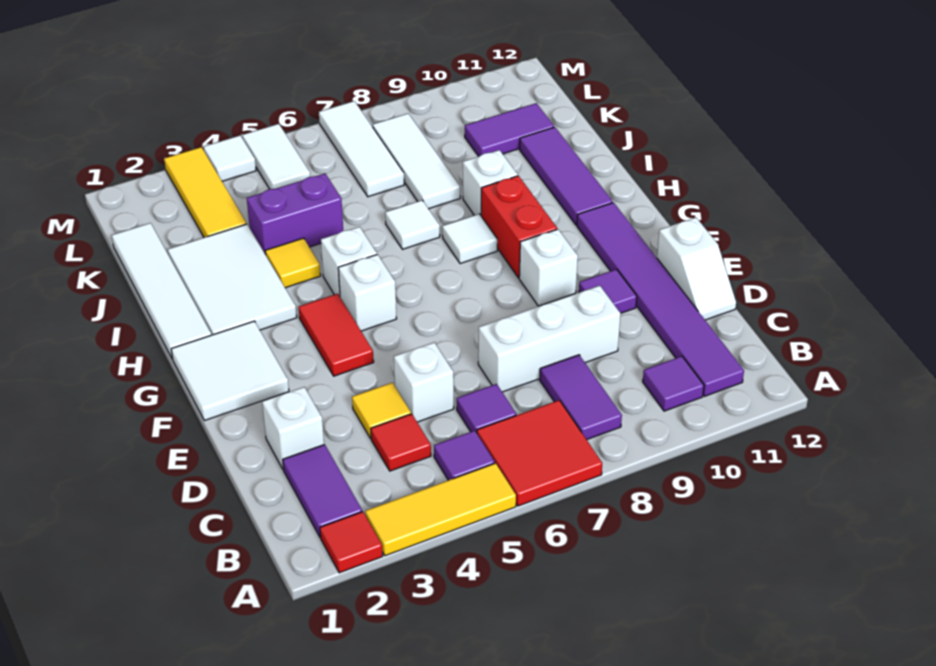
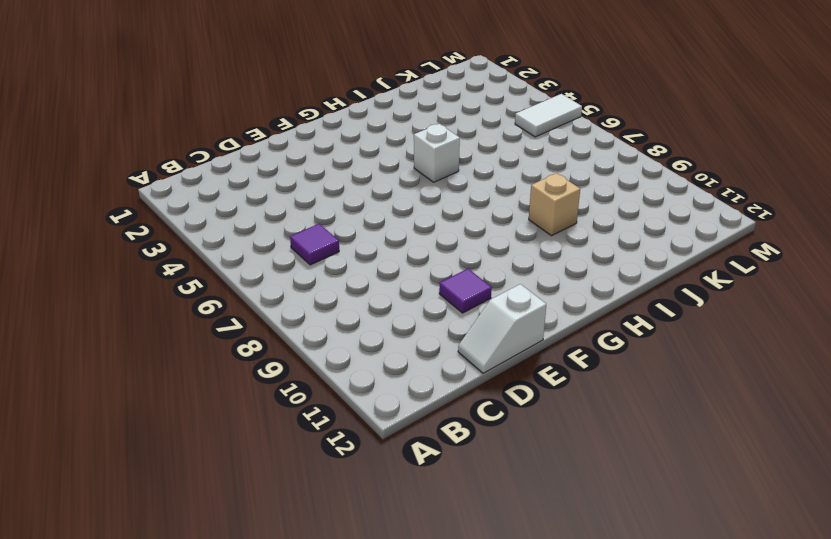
tan brick I9 level 1 -> white brick I9 level 1
none -> red tile A2 level 1
none -> yellow tile A3:A5 level 1
none -> red tile A6:B7 level 1
none -> purple tile B2:C2 level 1

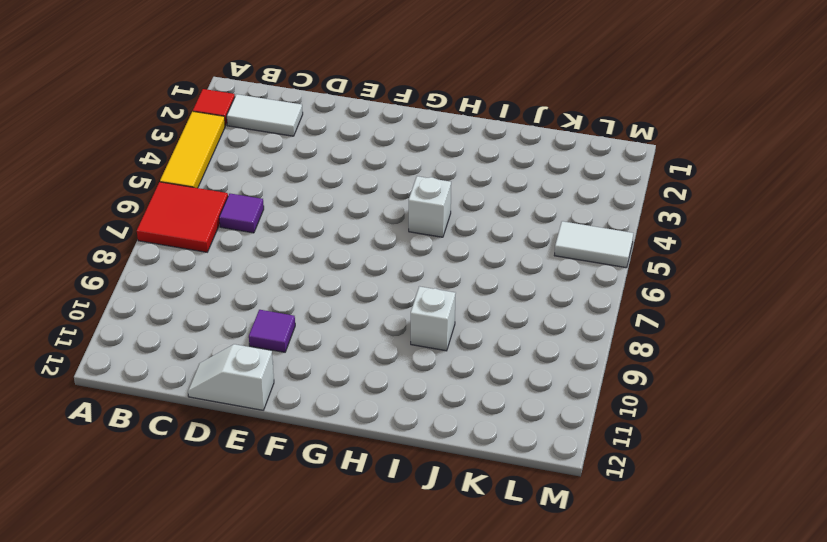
white tile B2:C2 level 1 -> purple tile B2:C2 level 1
none -> purple tile B5 level 1
none -> purple tile B8:C8 level 1
none -> purple tile B10 level 1
none -> purple tile B11:G11 level 1

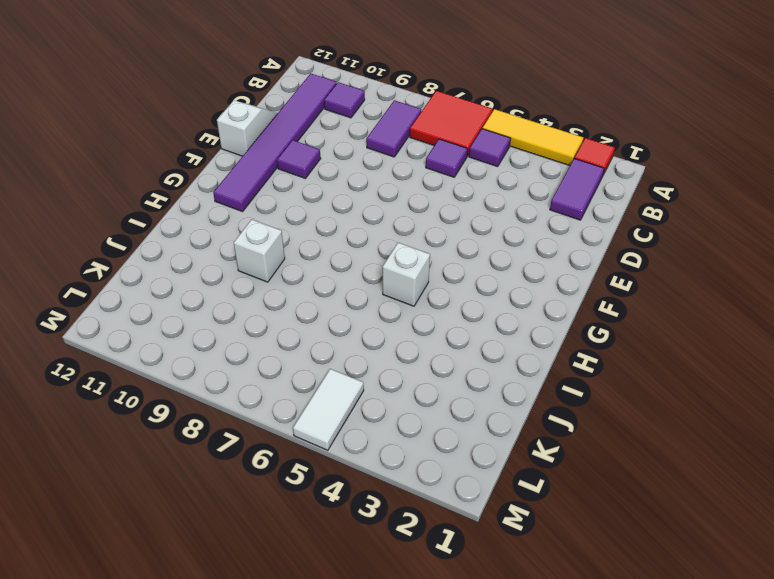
none -> red tile C4 level 1
none -> white brick D2 level 1
none -> yellow tile D4 level 1
none -> white brick D5 level 1

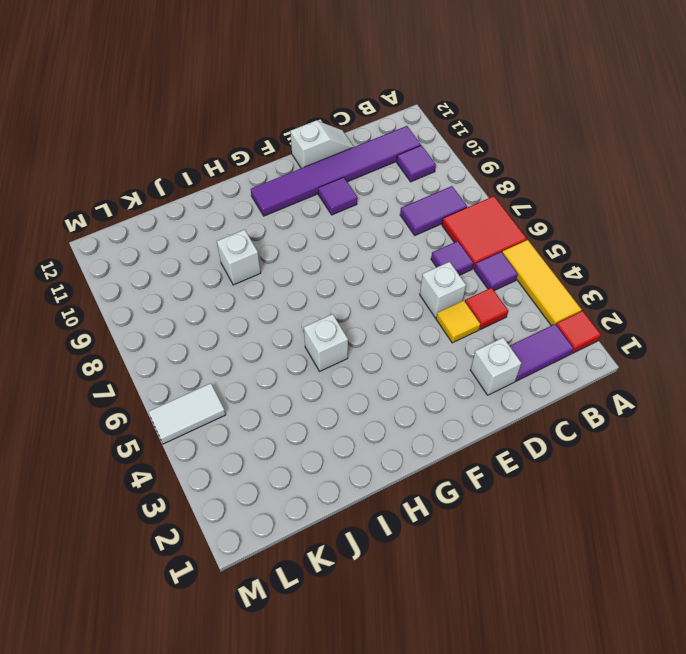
none -> white brick D7:D9 level 1
none -> white tile F1:G2 level 1
none -> red tile F4:G4 level 1
none -> white brick F9 level 1

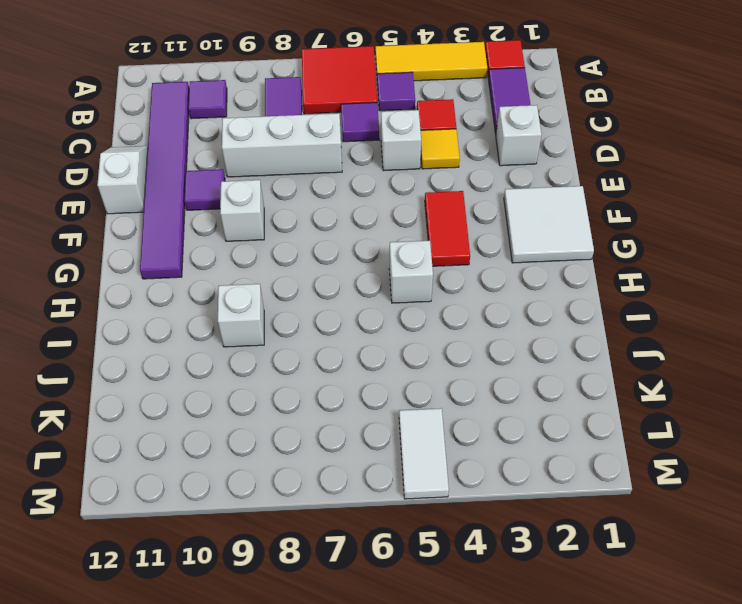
none -> white brick G5 level 1
none -> red brick G9:H9 level 1
none -> white tile H1:K1 level 1
none -> white tile H2:J3 level 1

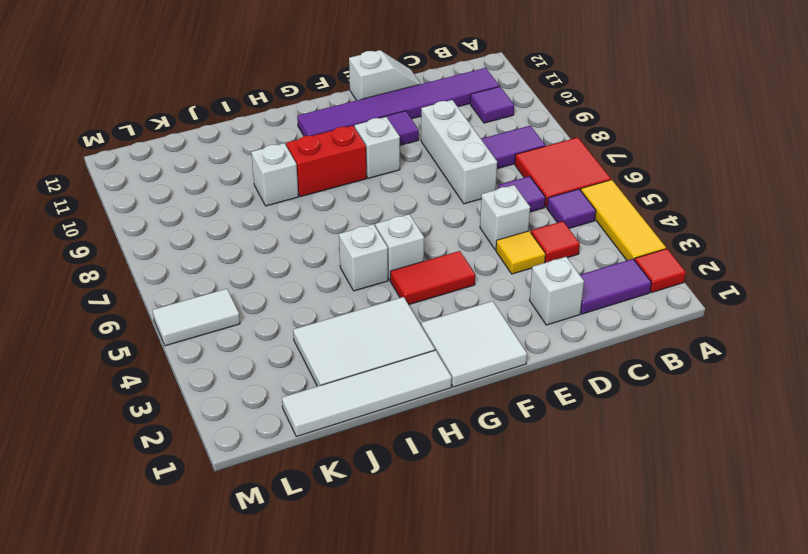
none -> white tile H8 level 1
none -> purple tile H11:J11 level 1
none -> yellow tile I4 level 1
none -> white tile I7 level 1

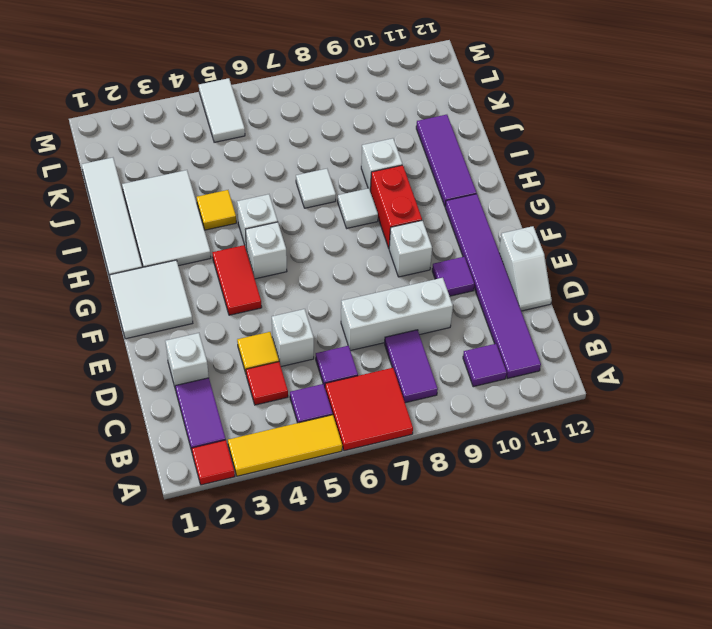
none -> purple brick J4:J5 level 1
none -> white tile J8:L8 level 1
none -> yellow tile K3:M3 level 1
none -> white tile K7:M7 level 1

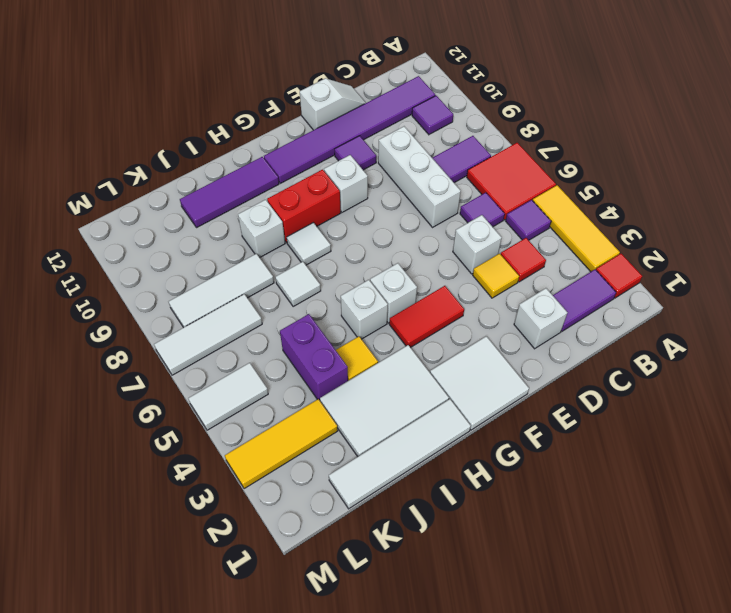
none -> purple tile K10:K11 level 1
none -> white tile M4 level 1

